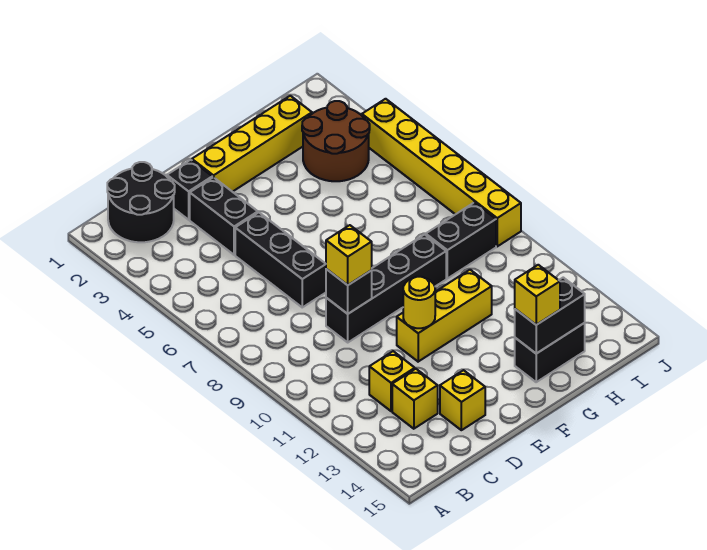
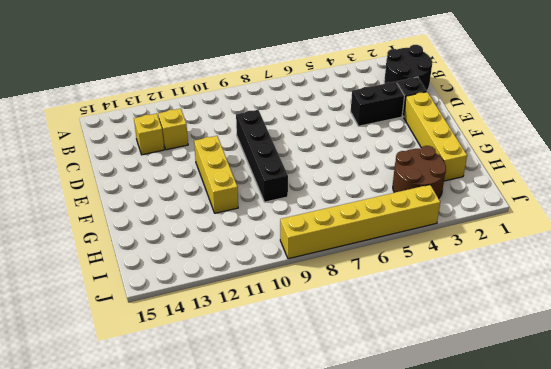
none -> black brick D5:D7 level 1
none -> yellow brick D14 level 1
none -> black brick G14:H14 level 1

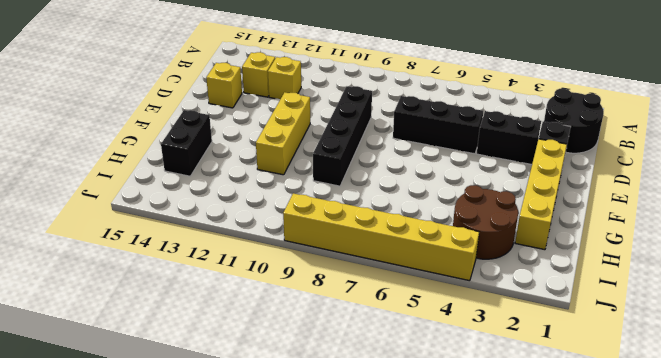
none -> black brick H9:I9 level 1
none -> black brick D9 level 2
none -> yellow round brick E11 level 2

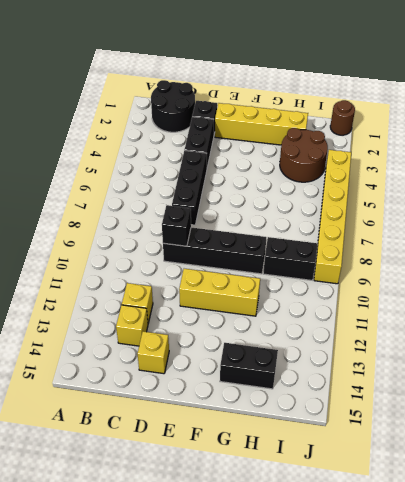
brown round brick J1 level 1 -> none
none -> yellow round brick E11 level 2
none -> black brick G14:H14 level 2
none -> yellow brick D9 level 3

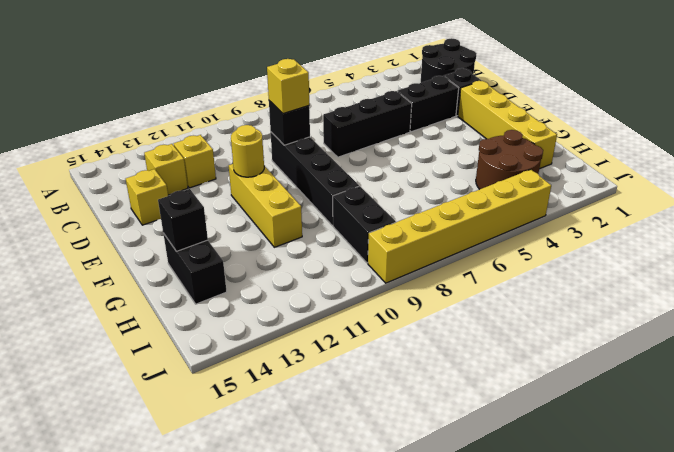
black brick G14 level 2 -> black brick G14:H14 level 2
none -> yellow brick G14 level 3

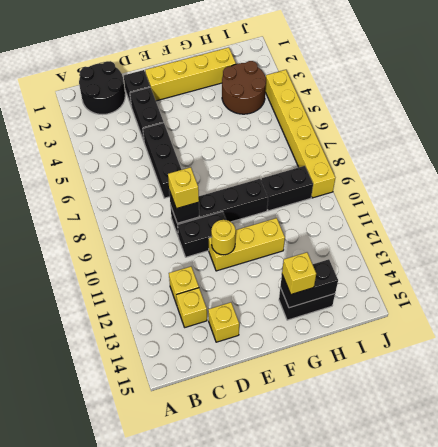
black brick D10:E10 level 1 -> none

